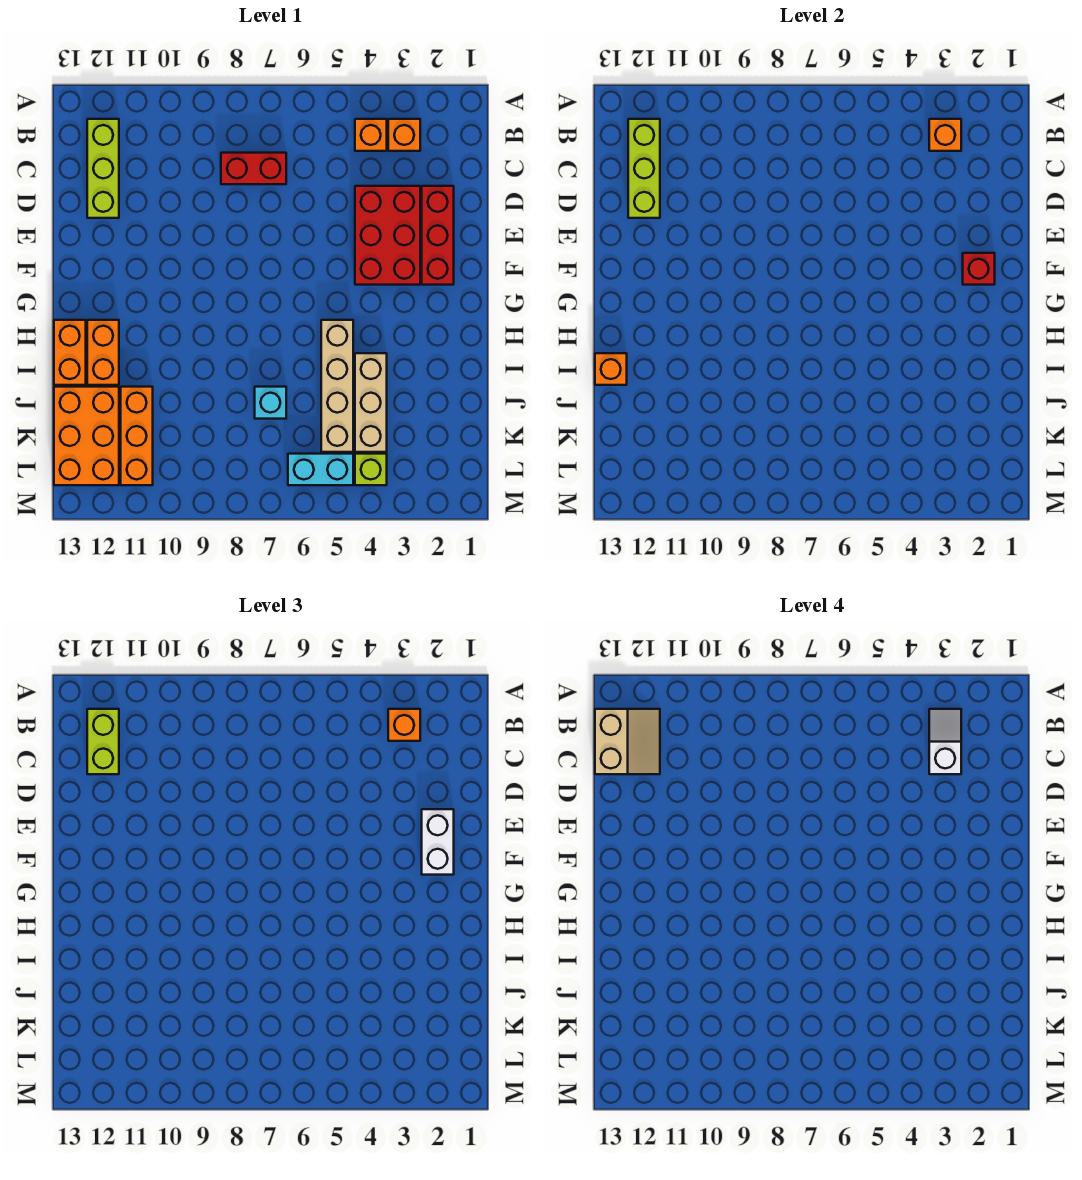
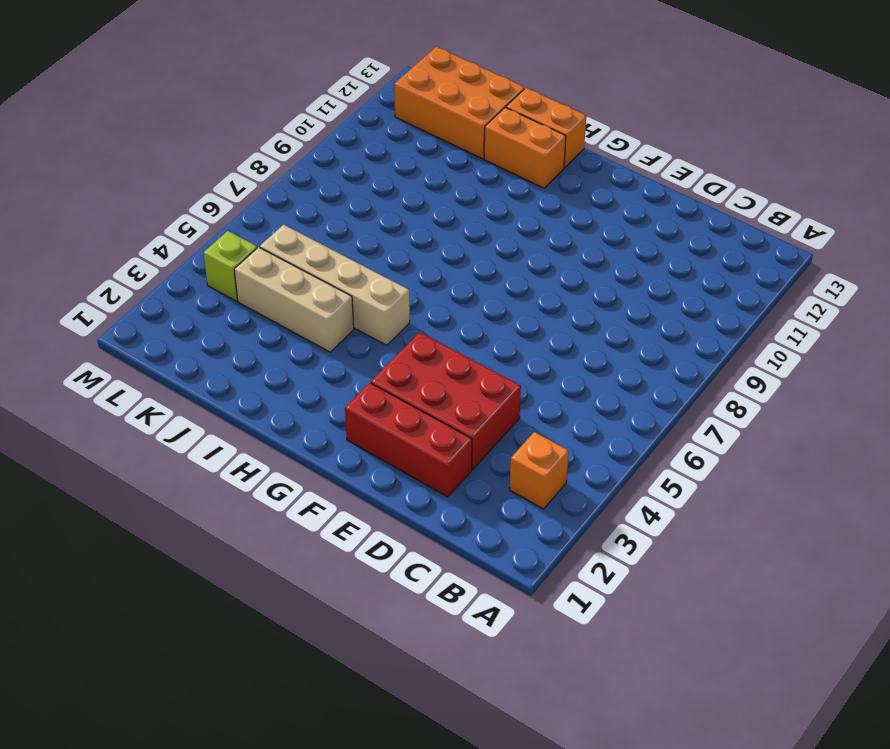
none -> orange brick B4 level 1
none -> lime brick B12:D12 level 1
none -> red brick C7:C8 level 1

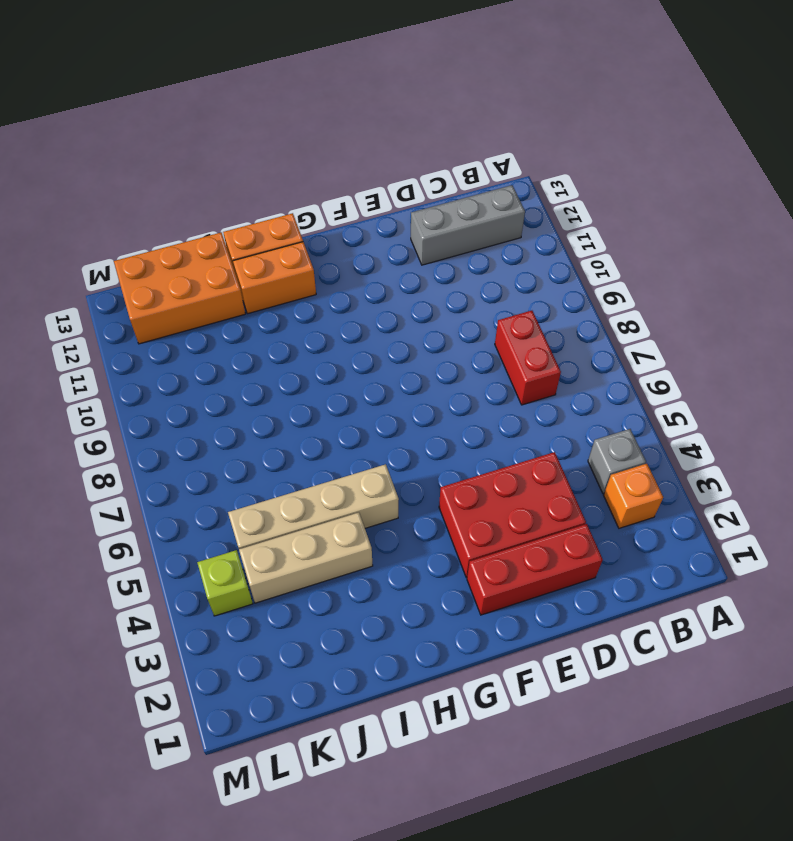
grey brick B4 level 1 -> orange brick B4 level 1
grey brick B12:D12 level 1 -> lime brick B12:D12 level 1
none -> cyan brick J7 level 1
none -> orange brick J11:L11 level 1
none -> cyan brick L5:L6 level 1

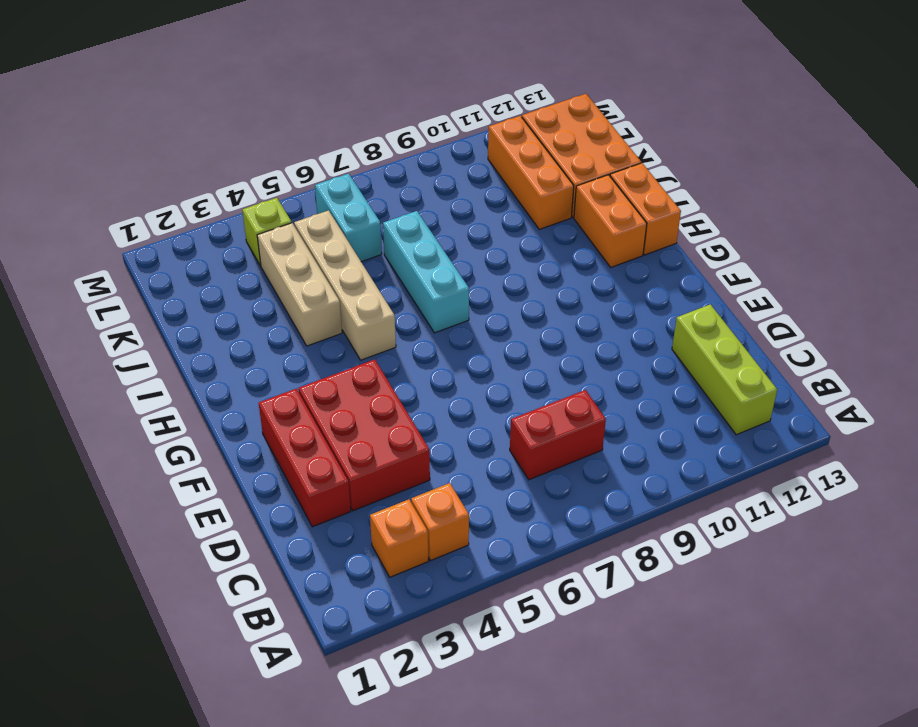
cyan brick H7:J7 level 1 -> cyan brick J7 level 1
cyan brick K6:L6 level 1 -> cyan brick L5:L6 level 1
none -> orange brick B3 level 2
none -> lime brick B12:D12 level 2
none -> red brick F2 level 2

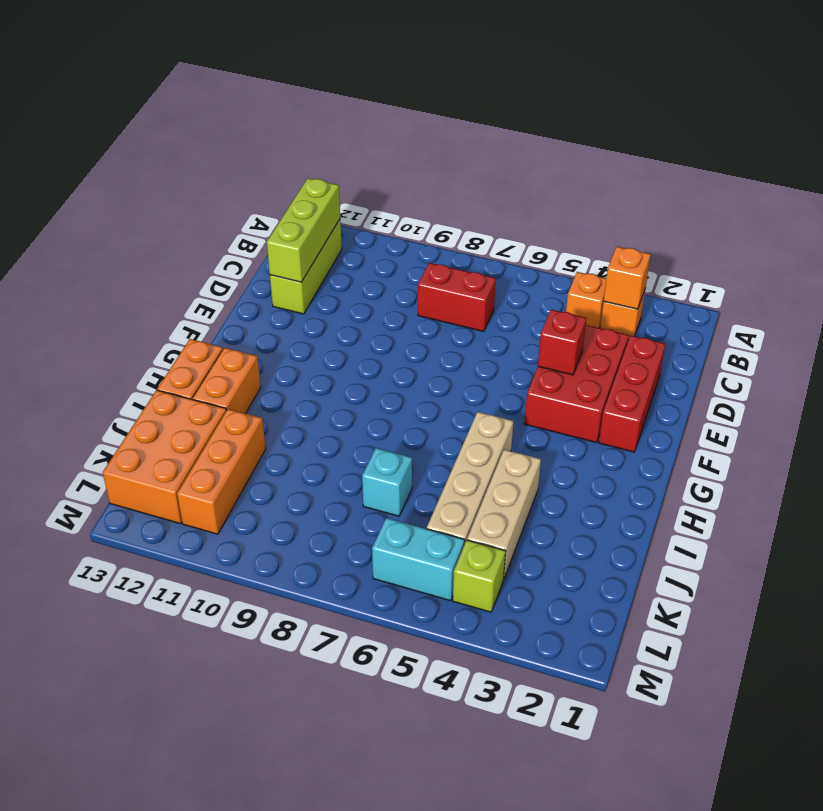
red brick E4 level 2 -> red brick F2 level 2
none -> orange brick I13 level 2
none -> orange brick B3 level 3
none -> lime brick B12:C12 level 3

